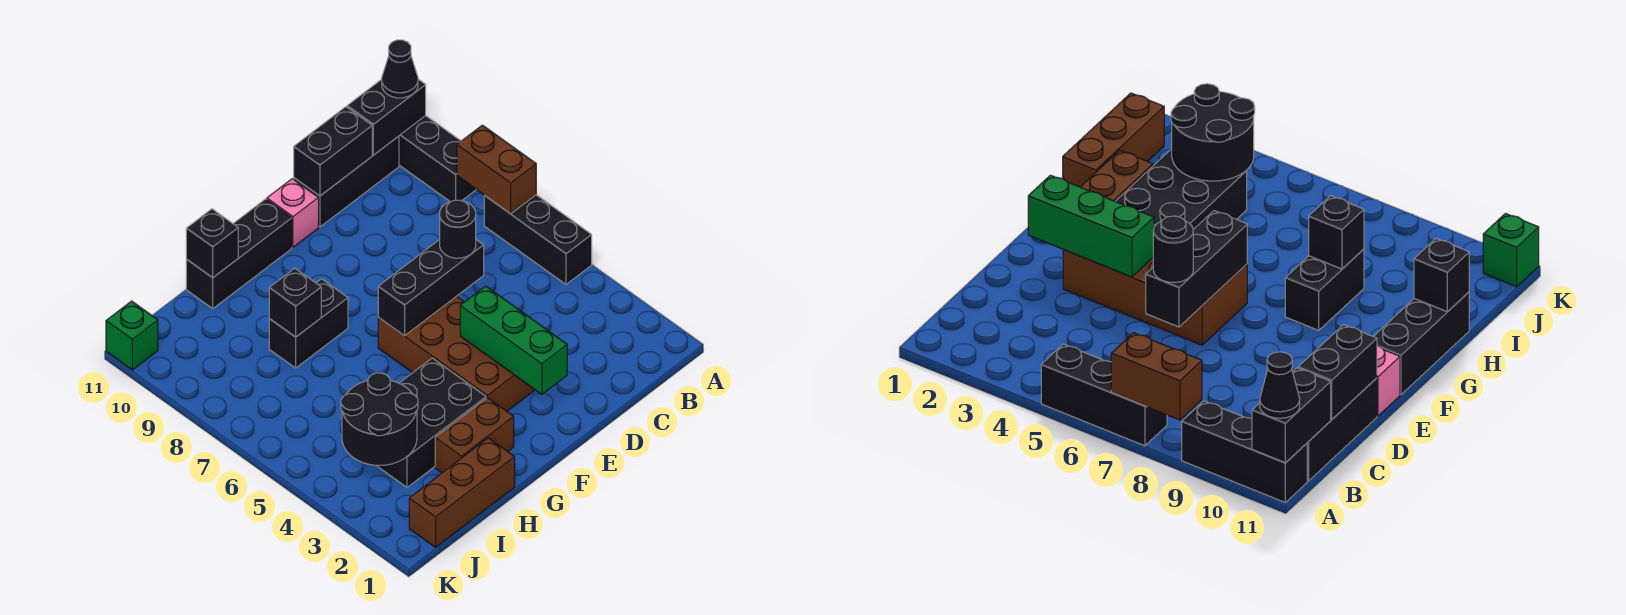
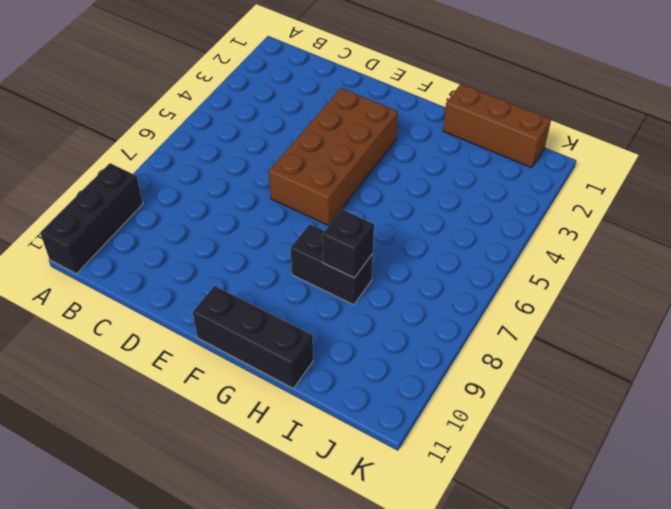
none -> black brick A5:A7 level 1
none -> black brick B11:D11 level 1
none -> pink brick E11 level 1

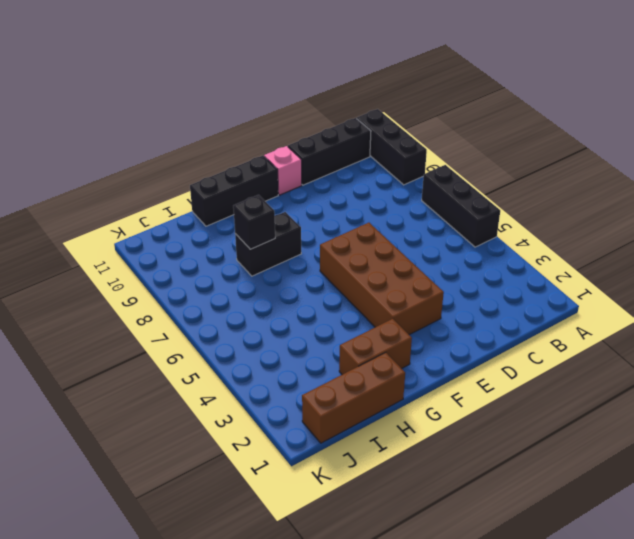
none -> black brick G3:I4 level 1
none -> green brick K11 level 1
none -> brown brick A7:A8 level 2

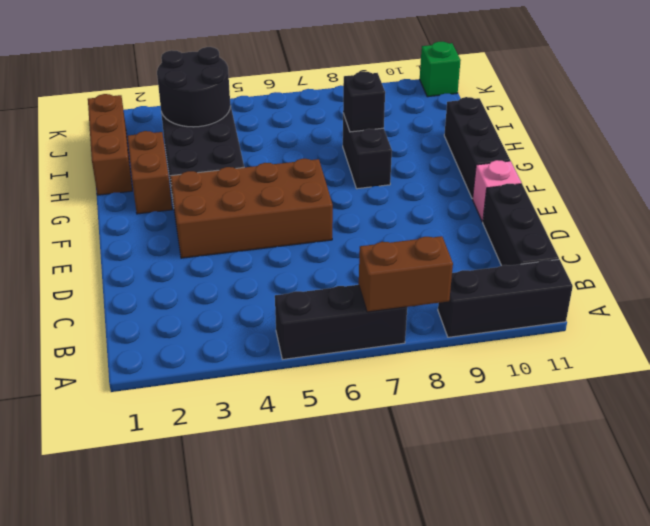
none -> black brick A11:B11 level 2
none -> black brick C11:D11 level 2
none -> black brick D6:F6 level 2

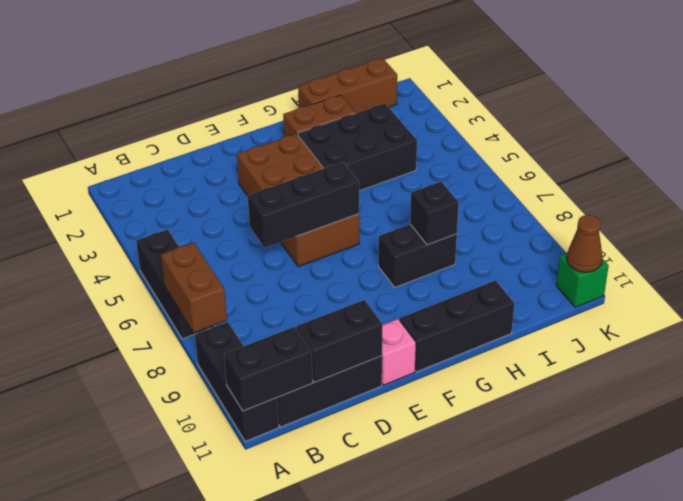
brown cone K11 level 2 -> none
none -> green brick E2:E4 level 2
none -> black brick H11 level 2
none -> black round brick I3:J4 level 2

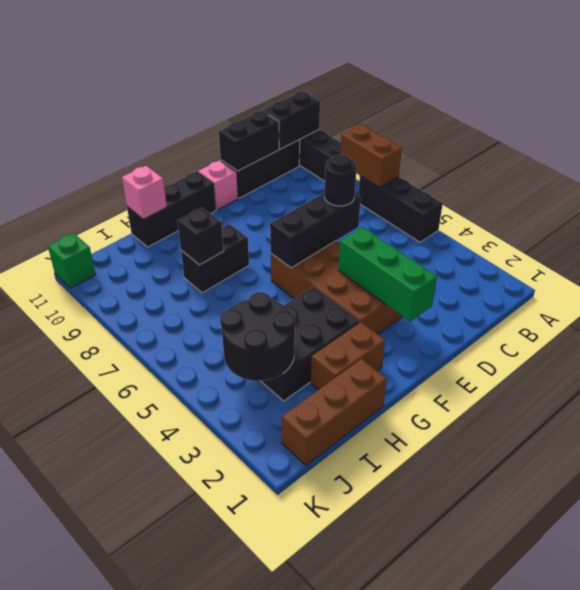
pink brick H11 level 2 -> black brick H11 level 2
none -> black cone A11 level 3

